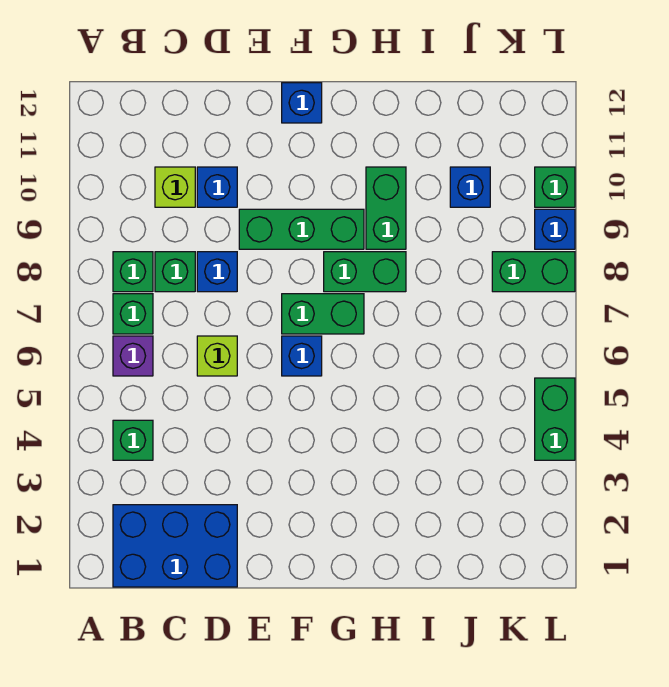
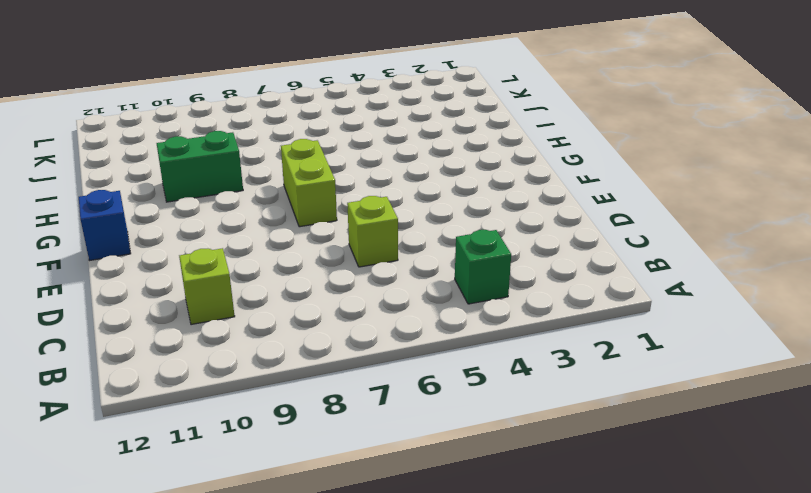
lime brick F7:G7 level 1 -> green brick F7:G7 level 1
none -> blue brick B1:D2 level 1
none -> purple brick B6 level 1
none -> green brick B7 level 1

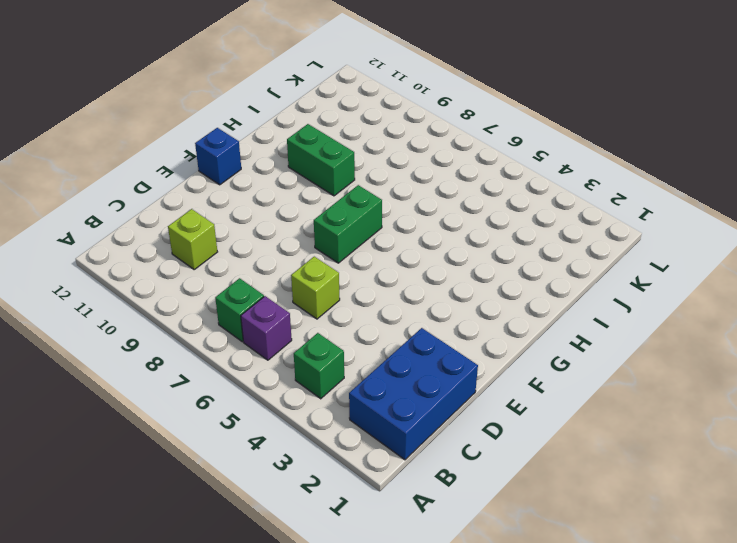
none -> green brick B8 level 1
none -> green brick C8 level 1
none -> blue brick D8 level 1

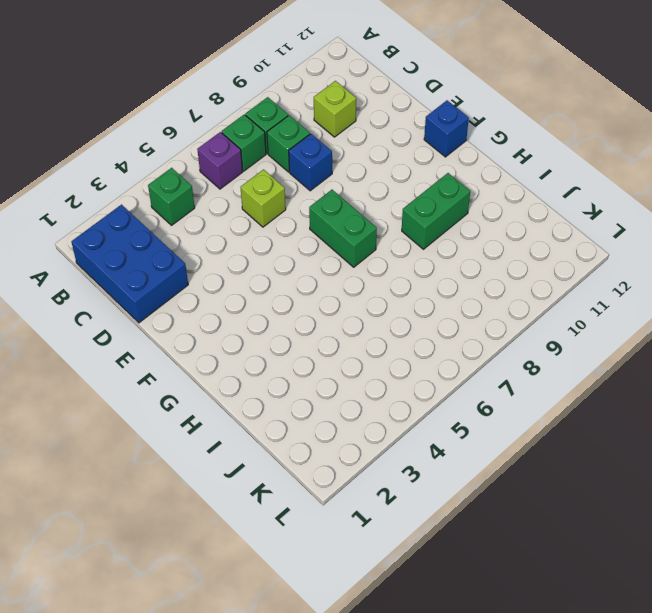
none -> blue brick D10 level 1
none -> green brick E9:G9 level 1
none -> blue brick F6 level 1

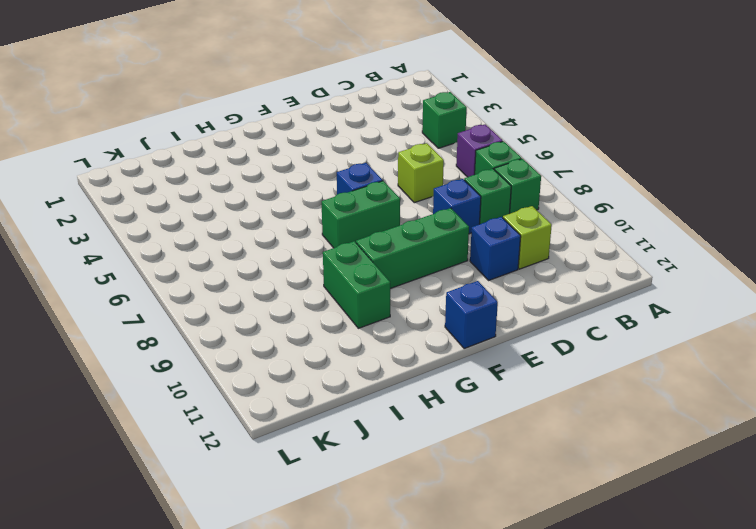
none -> blue brick B1:D2 level 1
none -> green brick G8:H8 level 1
none -> blue brick J10 level 1

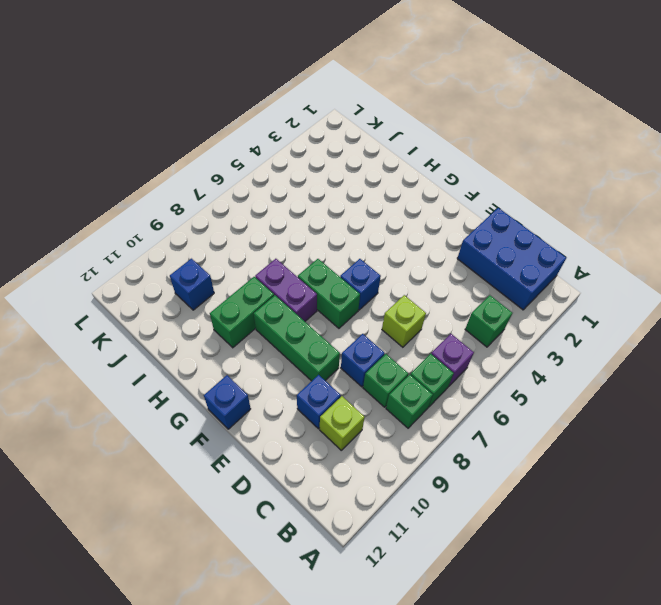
purple brick G8:H8 level 1 -> green brick G8:H8 level 1
none -> green brick K8:L8 level 1
none -> green brick L4:L5 level 1
none -> blue brick L9 level 1

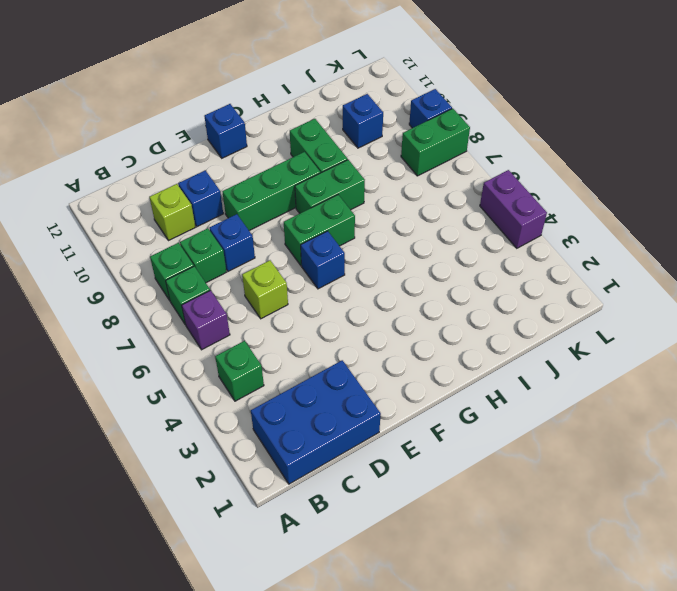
purple brick L4:L5 level 1 -> green brick L4:L5 level 1
none -> green brick L10 level 1

